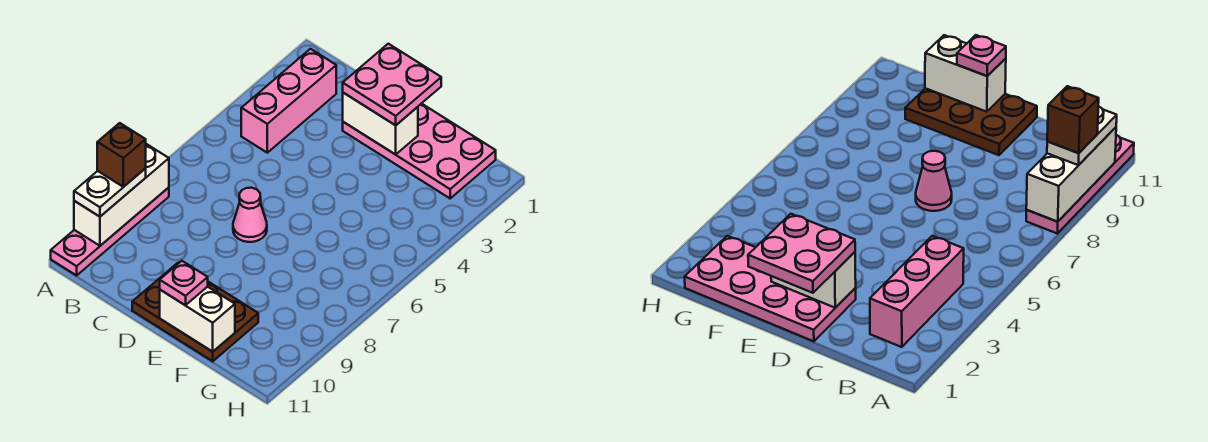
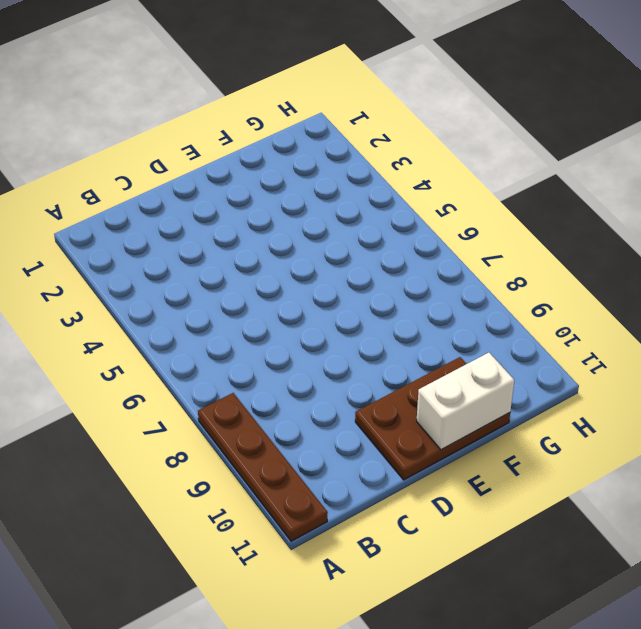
brown plate A8:A11 level 1 -> pink plate A8:A11 level 1
none -> pink brick B2:B4 level 1
none -> pink plate D1:G2 level 1
none -> pink cone D7 level 1

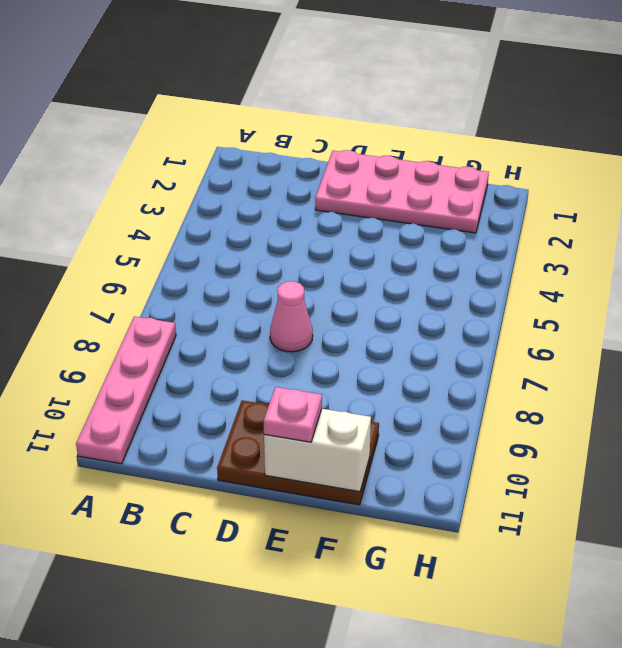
none -> pink brick B2:B4 level 1
none -> white brick A8:A10 level 2
none -> white brick D2:E2 level 2

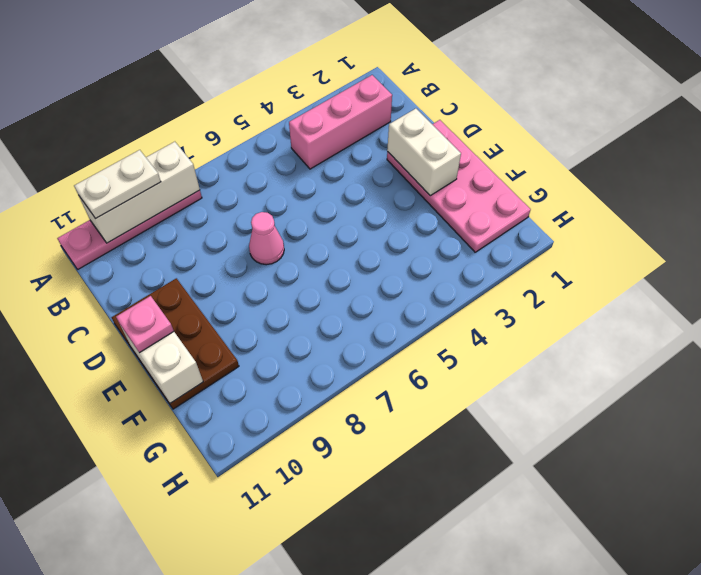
none -> pink plate D1:E2 level 3
none -> brown brick A9 level 4

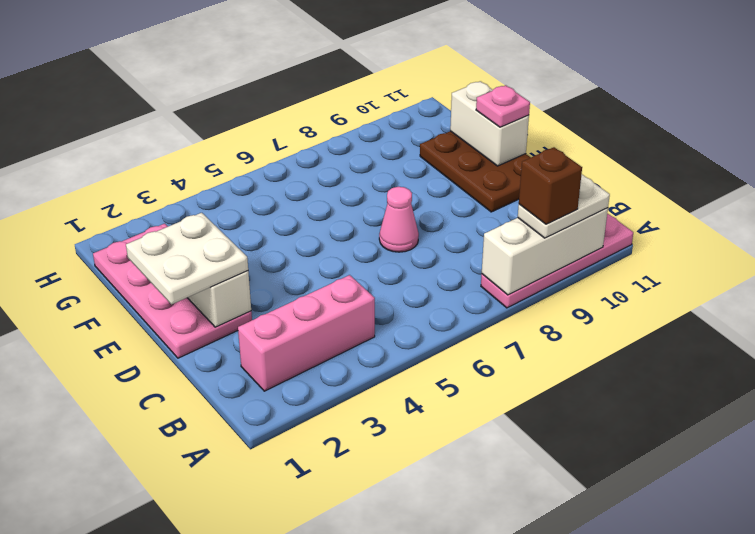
white plate D1:E2 level 3 -> pink plate D1:E2 level 3

